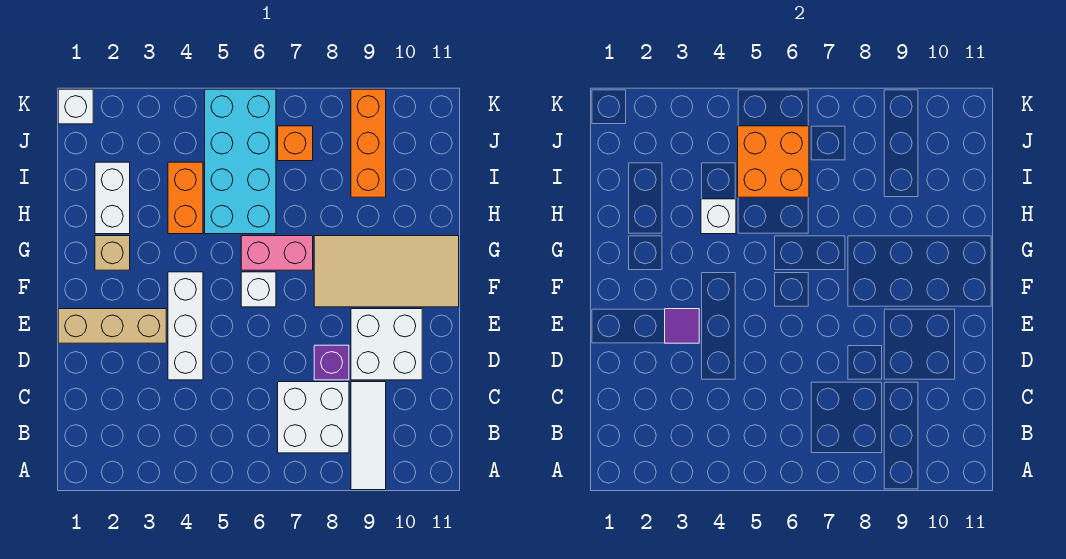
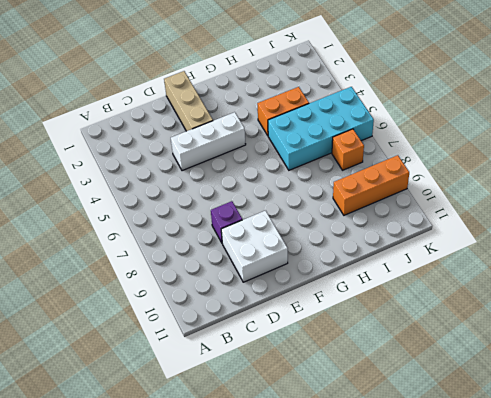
none -> white tile A9:C9 level 1
none -> white brick B7:C8 level 1
none -> white brick F6 level 1

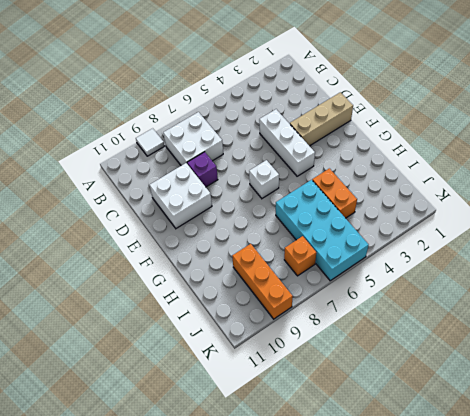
white tile A9 level 1 -> white tile A9:C9 level 1
none -> tan tile F8:G11 level 1
none -> tan brick G2 level 1
none -> pink brick G6:G7 level 1

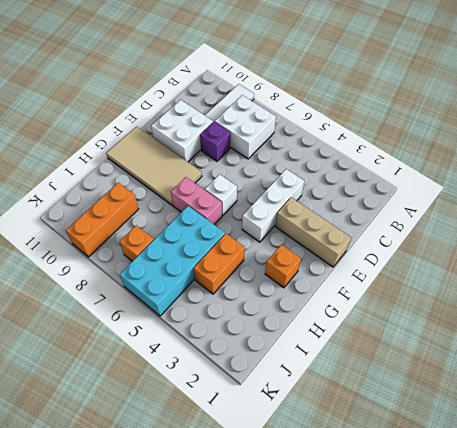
orange brick G2 level 1 -> tan brick G2 level 1
none -> white brick H2:I2 level 1
none -> white brick K1 level 1
none -> purple tile E3 level 2

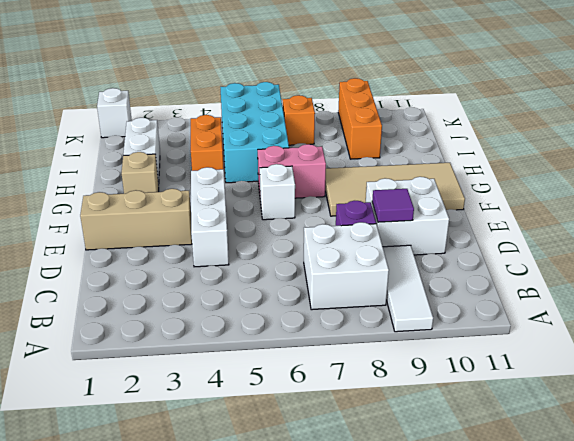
purple tile D9 level 2 -> purple tile E3 level 2
none -> white brick H4 level 2
none -> orange brick I5:J6 level 2

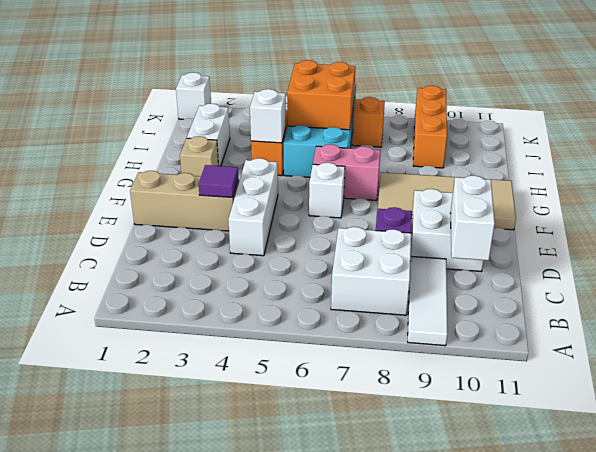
white brick C10:D10 level 2 -> none

